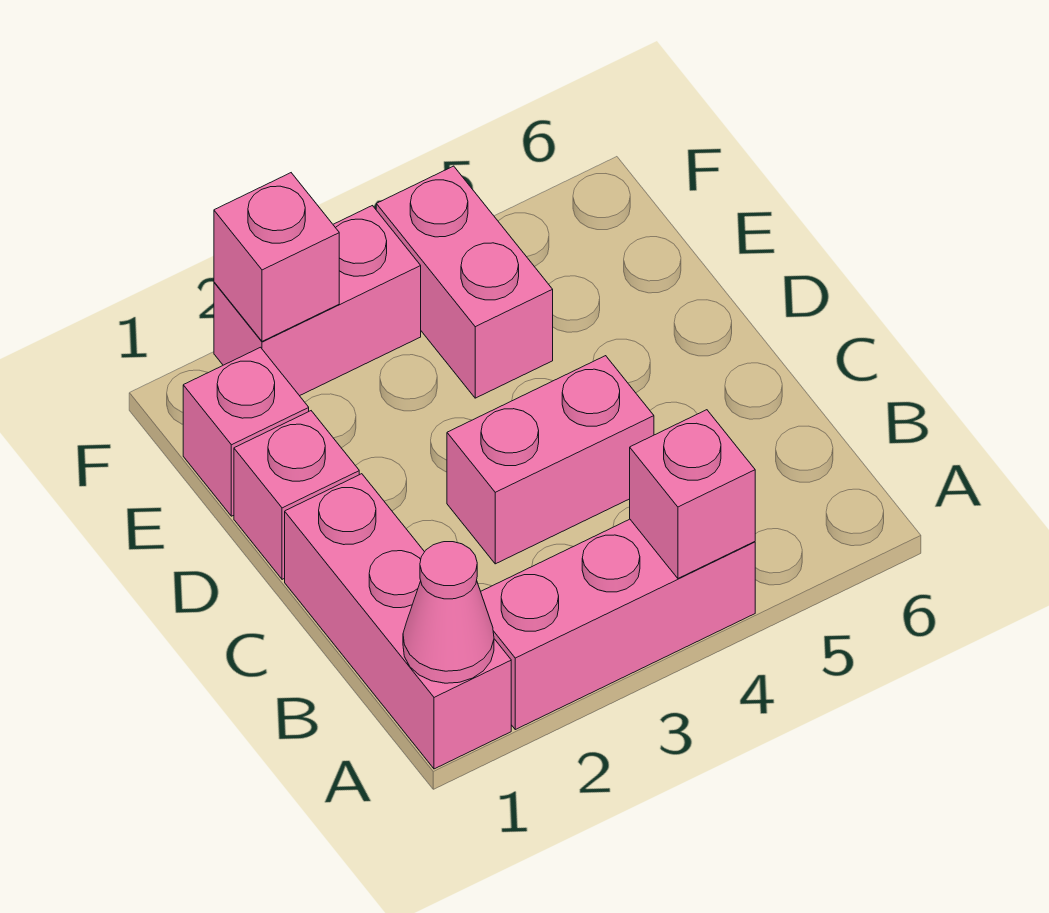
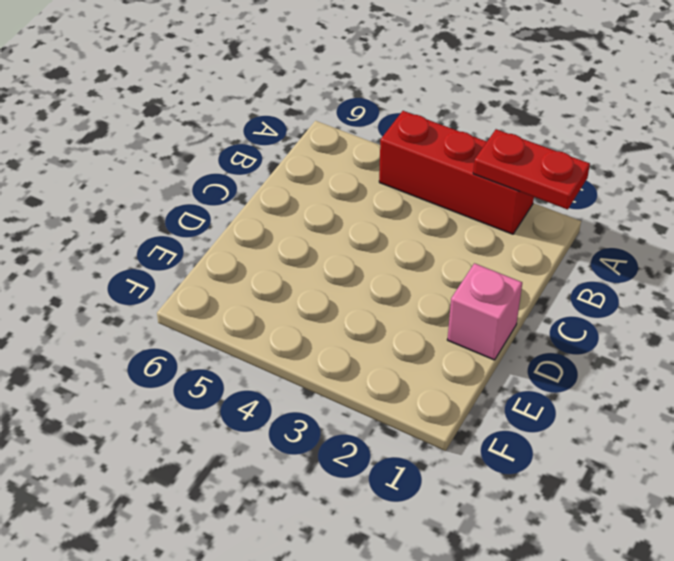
red plate A1:A2 level 2 -> pink cone A1 level 2
red brick A2:A4 level 1 -> pink brick A2:A4 level 1
none -> pink brick A1:C1 level 1
none -> pink brick C3:C4 level 1

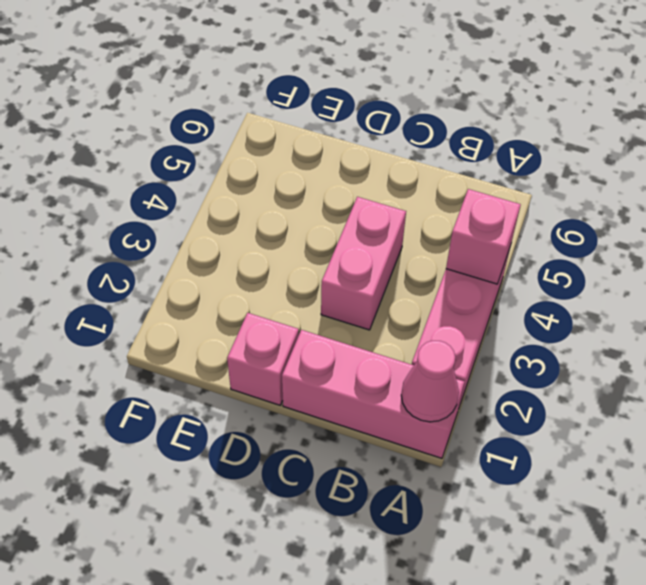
none -> pink brick E1 level 1
none -> pink brick E4:F4 level 1

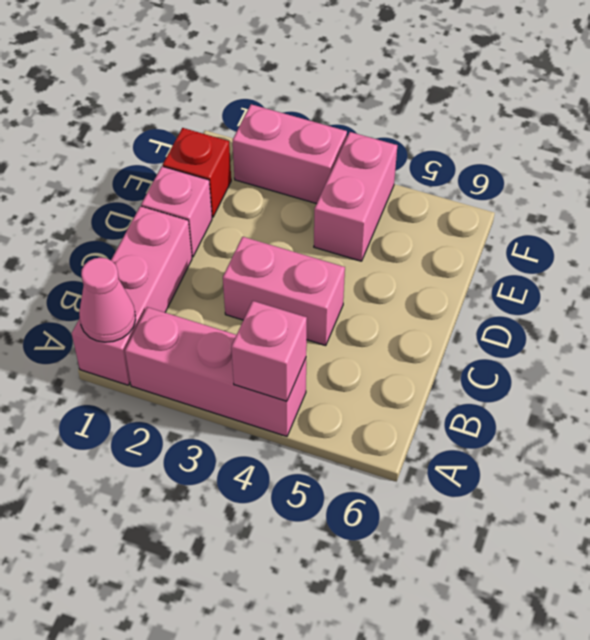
red brick E1 level 1 -> pink brick E1 level 1
none -> pink brick F2 level 2

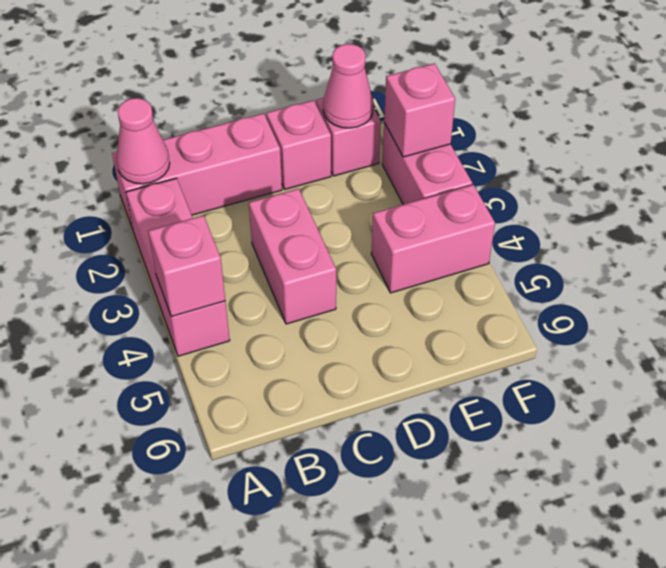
pink cone E1 level 2 -> none

